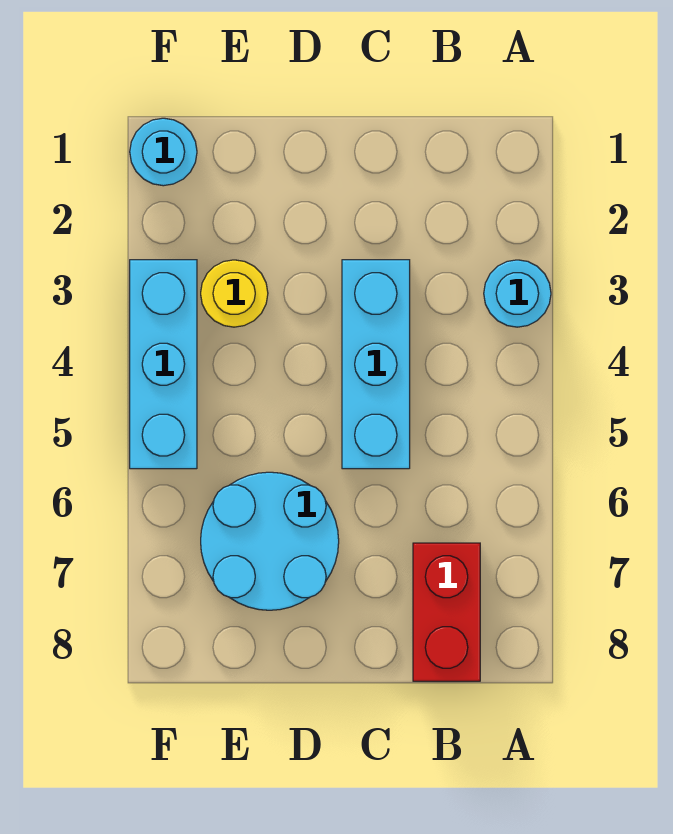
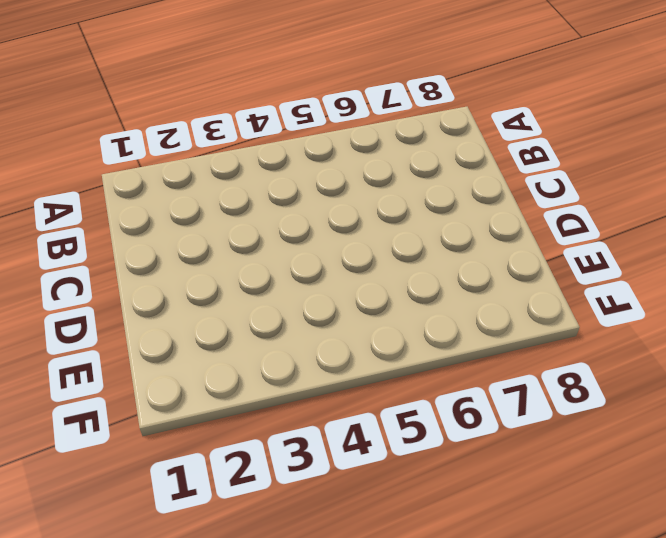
none -> cyan round brick A3 level 1
none -> red brick B7:B8 level 1

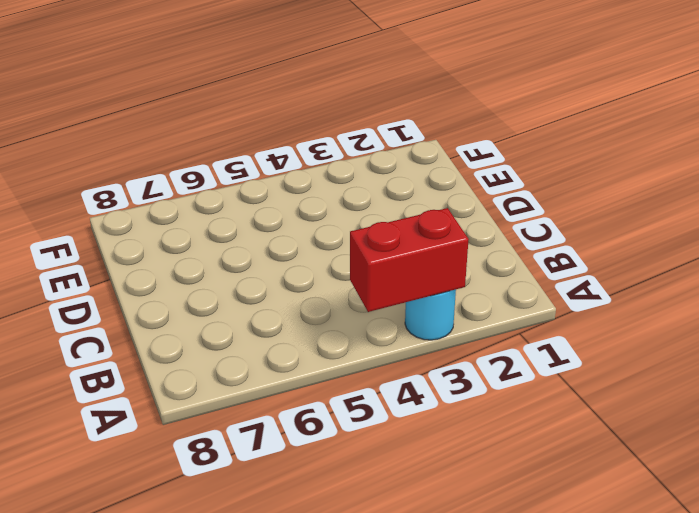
red brick A3:A4 level 2 -> red brick B7:B8 level 1
none -> cyan brick C3:C5 level 1
none -> cyan round brick D6:E7 level 1

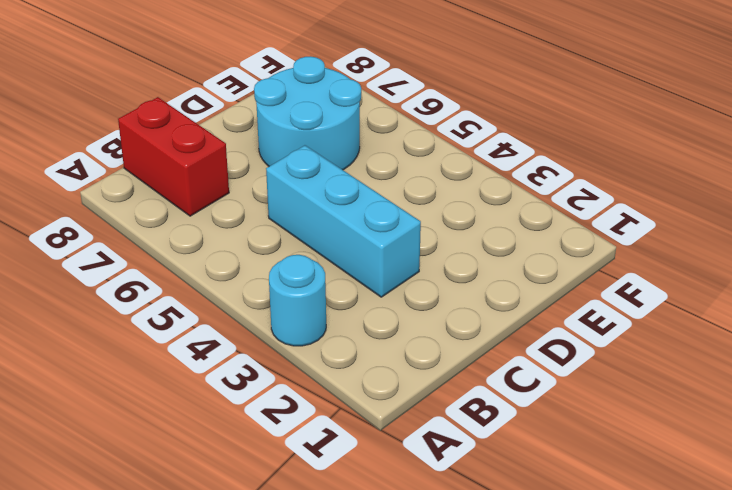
none -> yellow round brick E3 level 1
none -> cyan round brick F1 level 1

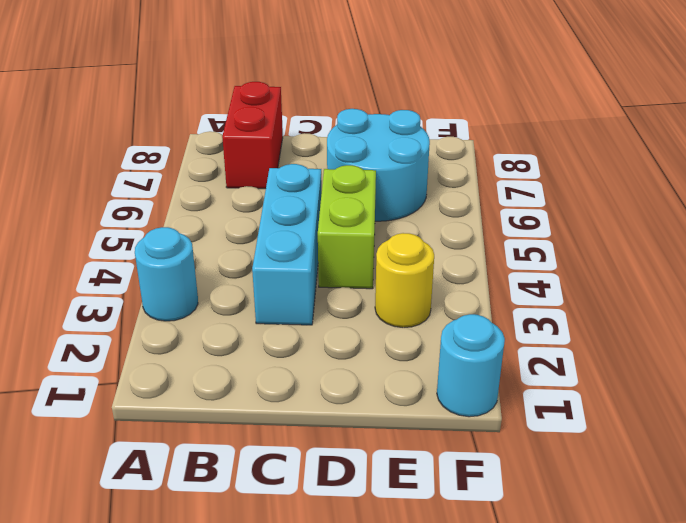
lime brick D4:D5 level 1 -> none
none -> cyan brick F3:F5 level 1

